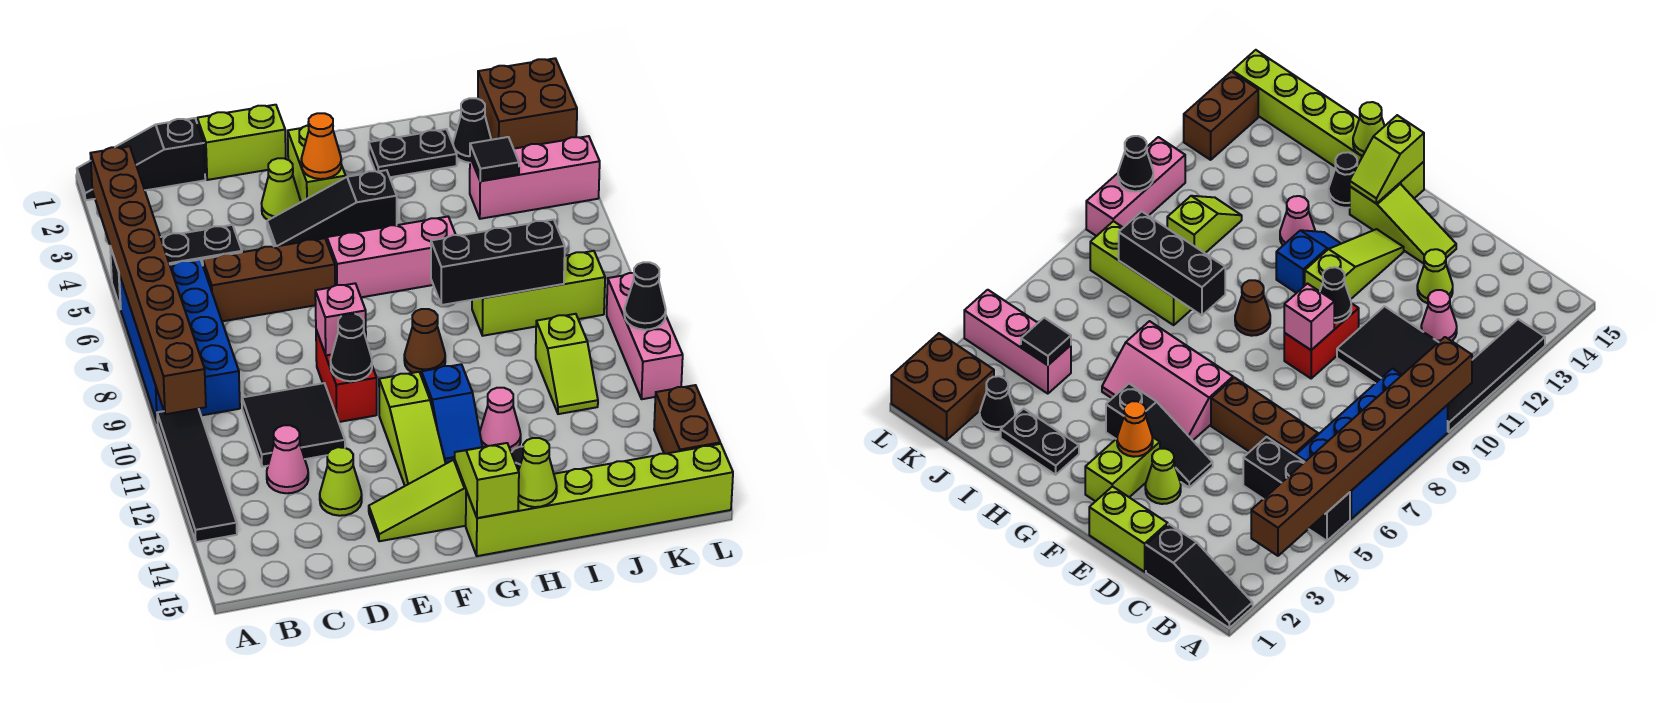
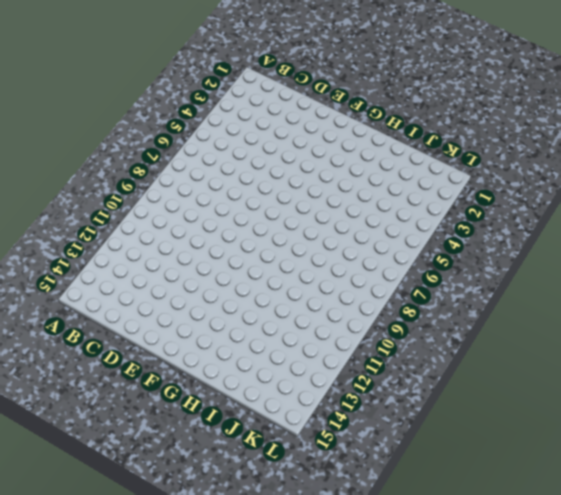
none -> black slope A1:C1 level 1 top C
none -> black brick A5:C5 level 1
none -> blue brick A6:B9 level 1
none -> black tile A10:A13 level 1

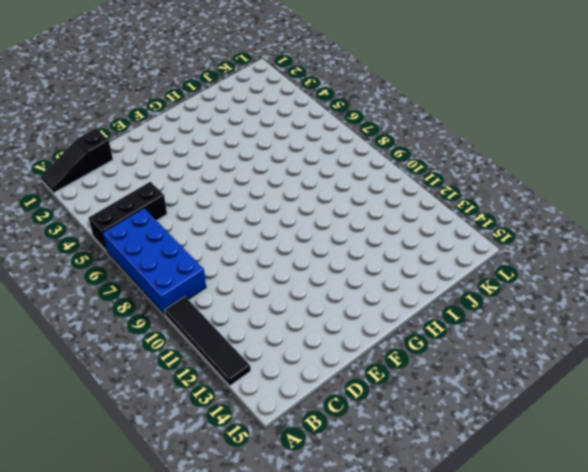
none -> brown brick C6:E6 level 1
none -> black tile C10:D11 level 1
none -> pink cone C12 level 1
none -> lime brick D1:E1 level 1

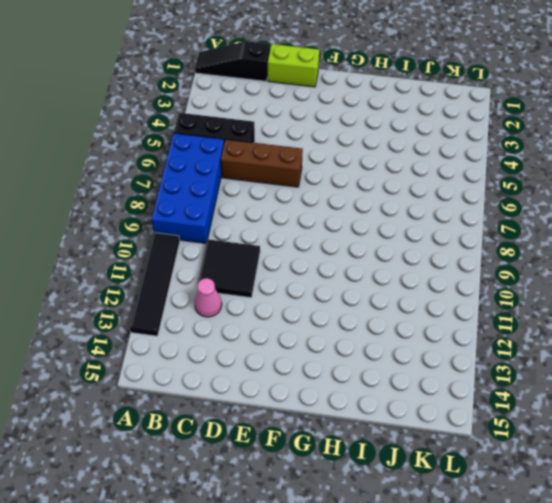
none -> lime cone D13 level 1
none -> lime cone E3 level 1
none -> black slope E4:G4 level 1 top G
none -> red brick E9:E10 level 1

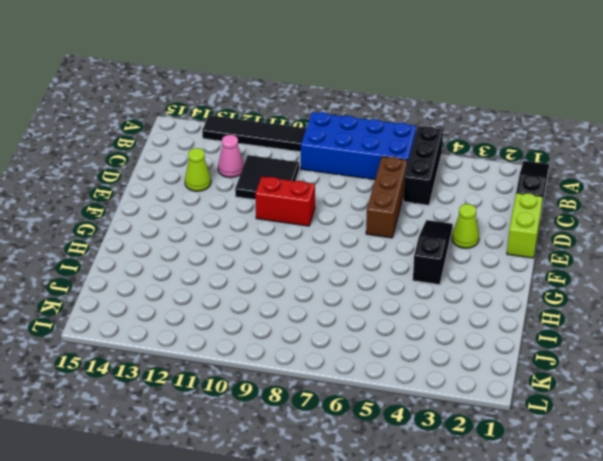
none -> lime slope E14:G14 level 1 top G
none -> lime brick F2:F3 level 1
none -> pink slope F5:H6 level 1 top 6
none -> lime slope F11:F13 level 1 top 11

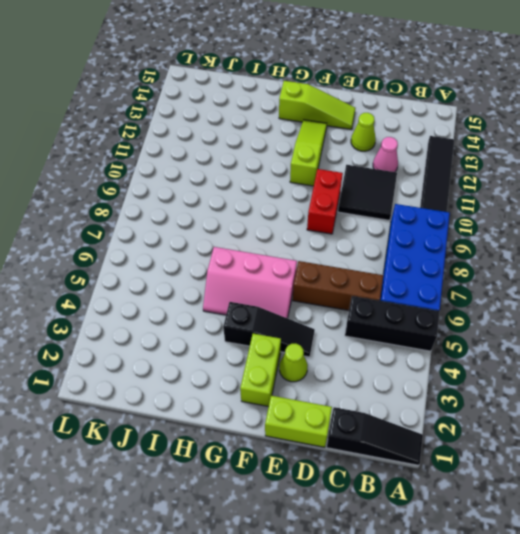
none -> brown cone G9 level 1
none -> blue slope G11:G12 level 1 top 11
none -> lime brick G15:L15 level 1
none -> black plate H2:I2 level 1

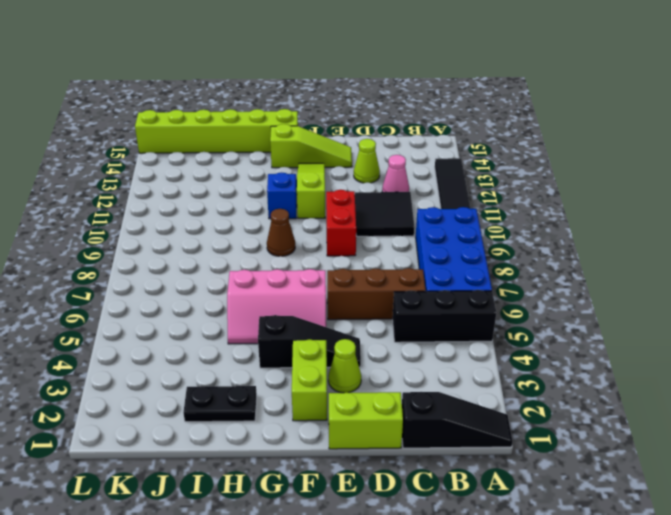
none -> pink cone H12 level 1
none -> black cone H14 level 1
none -> lime brick I8:K8 level 1
none -> black cone J2 level 1

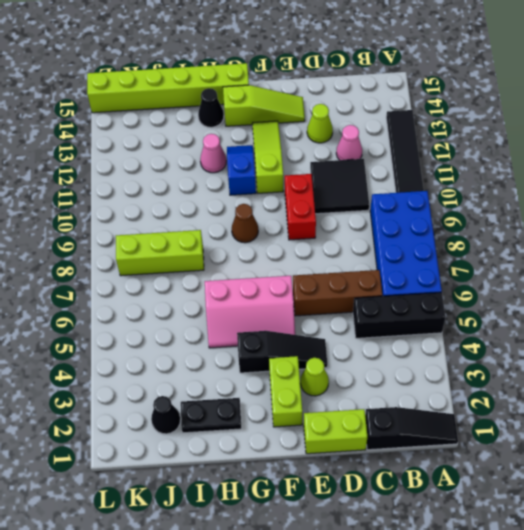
none -> pink brick J4:L4 level 1
none -> lime slope J10:J11 level 1 top 10
none -> brown brick K1:L2 level 1
none -> pink brick L9:L11 level 1

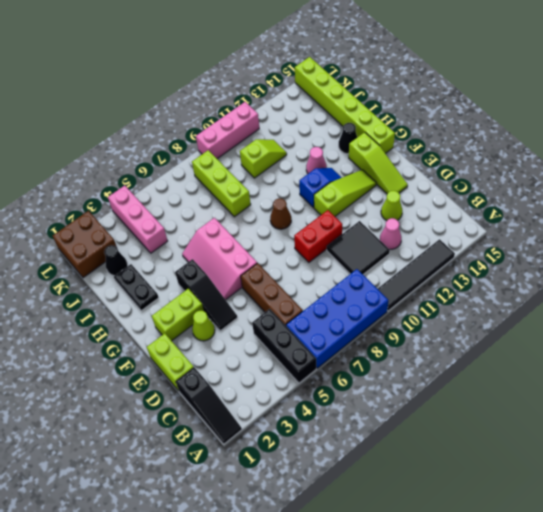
none -> brown brick L13:L14 level 1
none -> brown brick A3:A10 level 2
none -> pink brick E9 level 2
none -> black cone E10 level 2

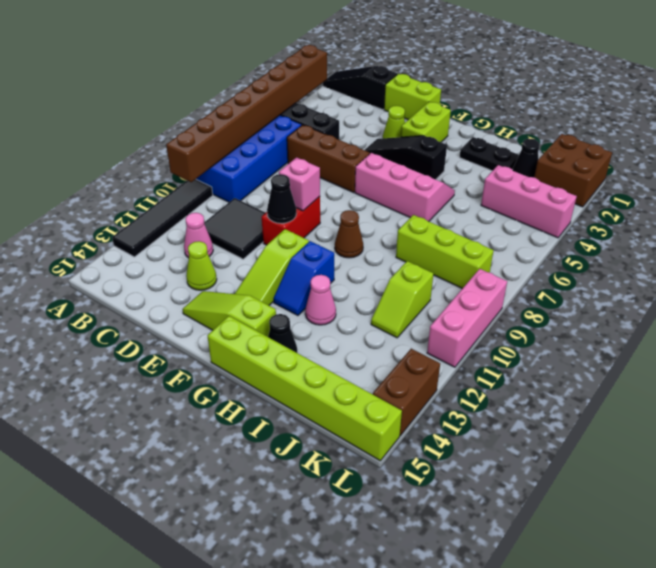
none -> orange cone F3 level 2
none -> lime slope G14:G15 level 2 top 15
none -> black brick H8:J8 level 2
none -> lime cone H15 level 2

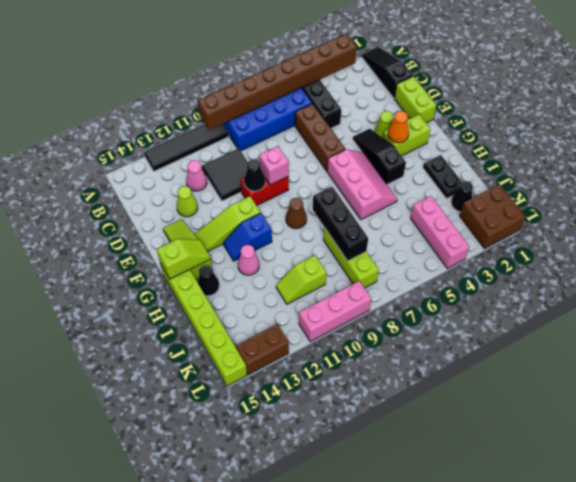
none -> lime cone H15 level 2
none -> black tile J4 level 2
none -> black cone L10 level 2

